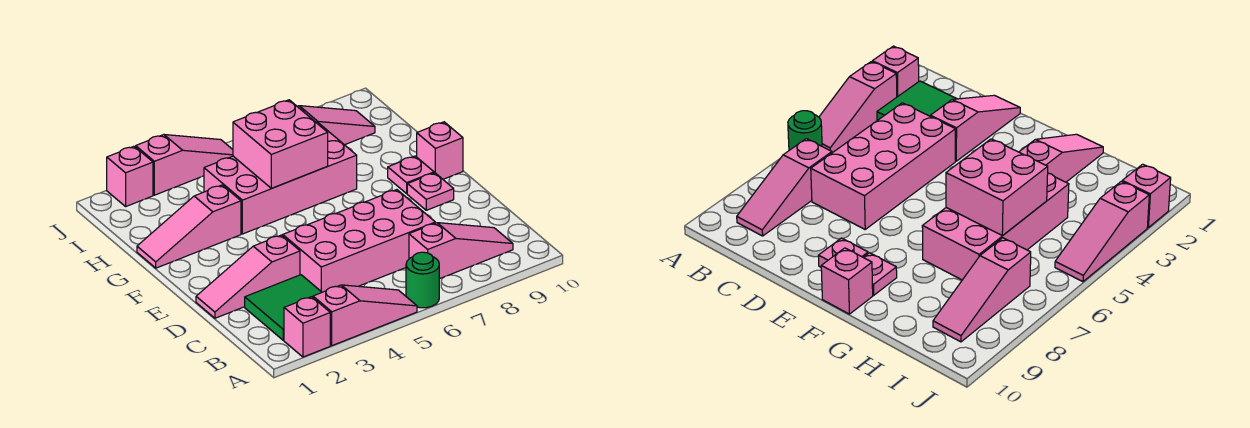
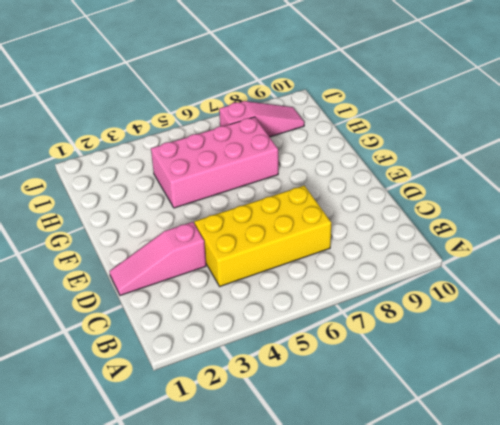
yellow brick C4:D7 level 1 -> pink brick C4:D7 level 1
none -> pink brick A2 level 1
none -> pink slope A3:A5 level 1 top 3
none -> green round brick A6 level 1

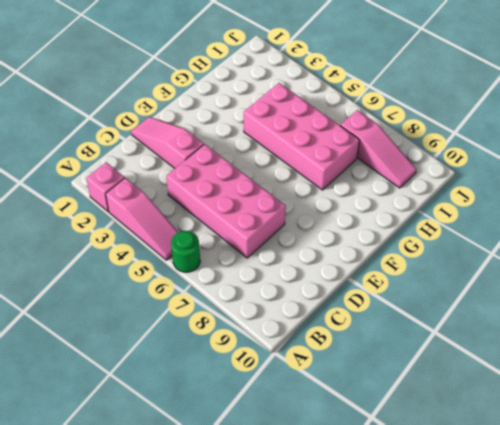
none -> green tile B2:C3 level 1
none -> pink slope B7:B9 level 1 top 7
none -> pink plate E9 level 1

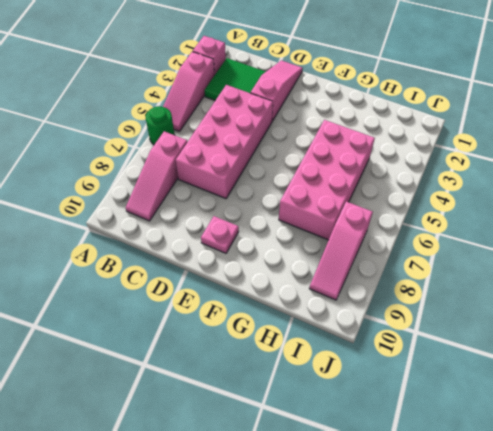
none -> pink plate F9 level 1
none -> pink brick F10 level 1
none -> pink slope G1:G3 level 1 top 3

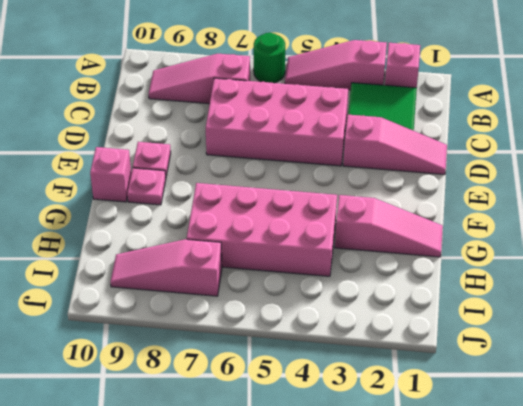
none -> pink brick J2 level 1
none -> pink slope J3:J5 level 1 top 3
none -> pink brick G5:H6 level 2

